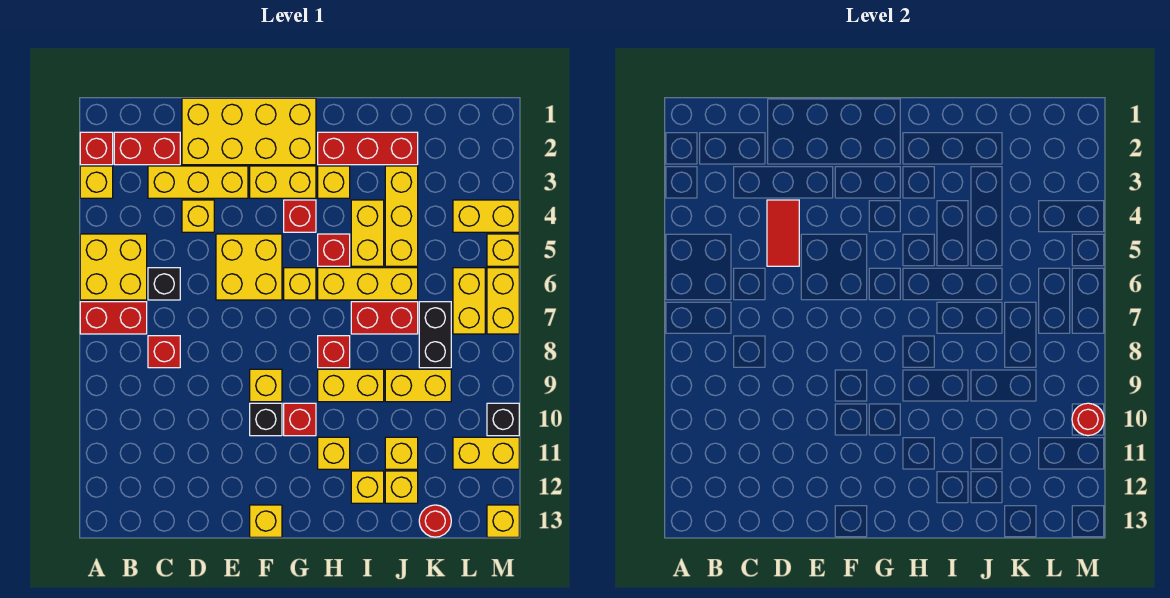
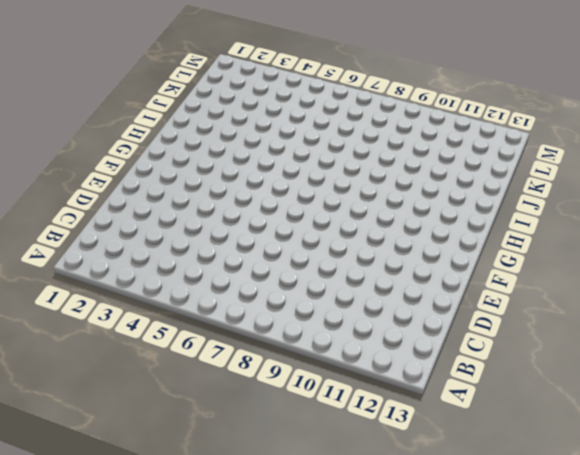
none -> red brick A2 level 1
none -> yellow brick A3 level 1
none -> yellow brick A5:B6 level 1
none -> red brick A7:B7 level 1

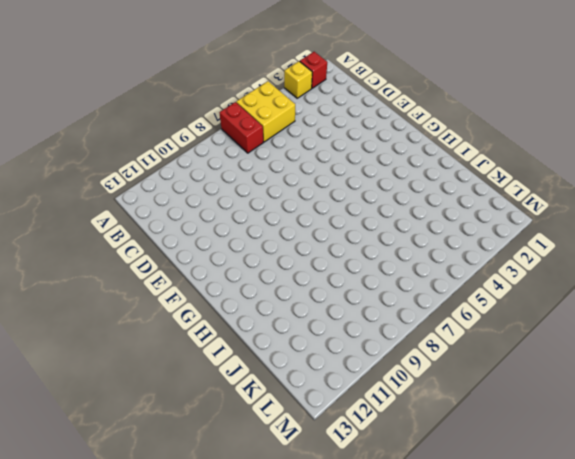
none -> red brick B2:C2 level 1
none -> yellow brick C3:E3 level 1
none -> black brick C6 level 1
none -> red brick C8 level 1

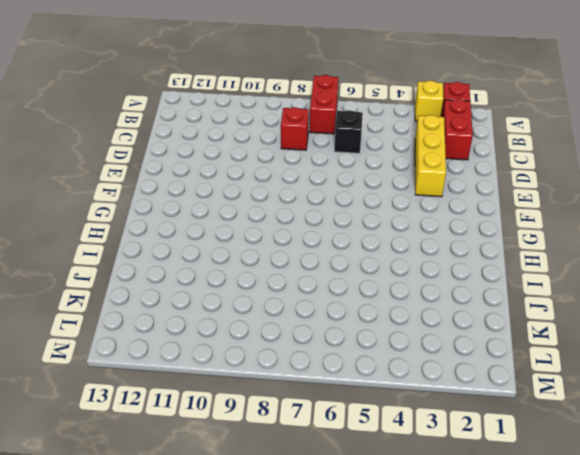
none -> yellow brick A5:B6 level 1
none -> yellow brick D1:G2 level 1
none -> yellow brick D4 level 1
none -> yellow brick E5:F6 level 1

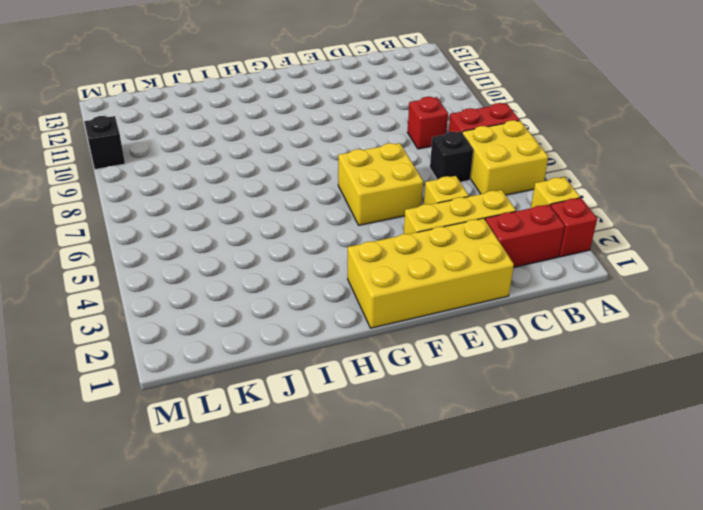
none -> yellow brick F3:G3 level 1
none -> yellow brick F9 level 1
none -> black brick F10 level 1
none -> yellow brick F13 level 1

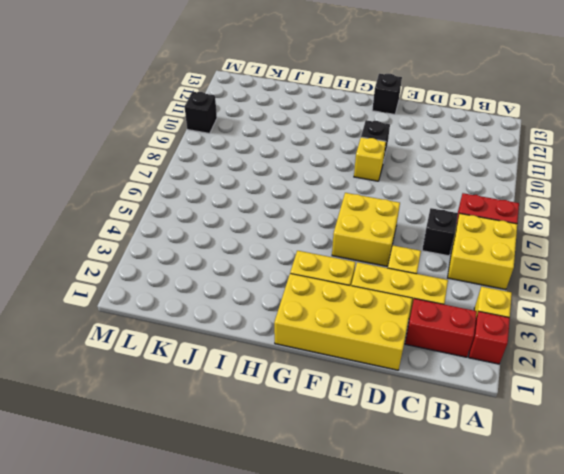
black brick F13 level 1 -> yellow brick F13 level 1
none -> red brick C8 level 1
none -> red brick G4 level 1
none -> yellow brick G6 level 1
none -> red brick G10 level 1

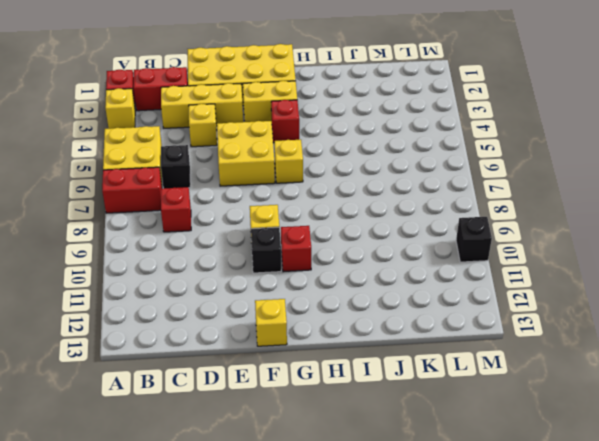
none -> red brick H2:J2 level 1
none -> yellow brick H3 level 1
none -> red brick H5 level 1
none -> yellow brick H6:J6 level 1

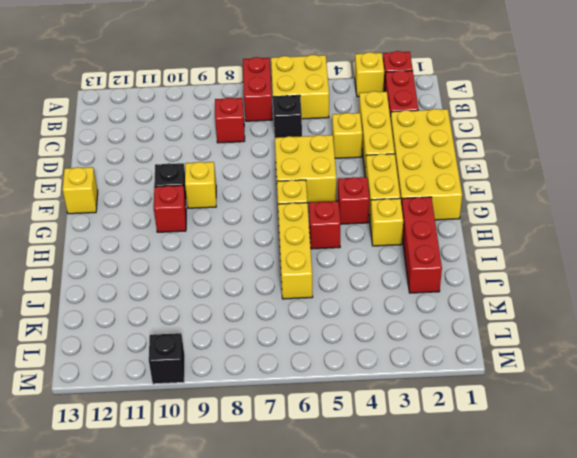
none -> red brick H8 level 1
none -> yellow brick H9:I9 level 1
none -> yellow brick H11 level 1
none -> yellow brick I4:I5 level 1

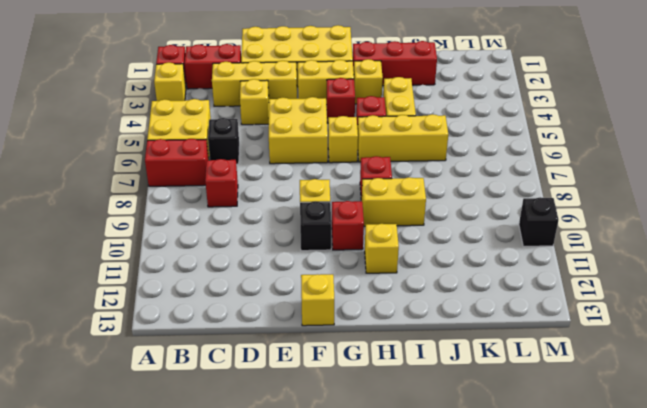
none -> red brick I7:J7 level 1
none -> yellow brick I12 level 1
none -> yellow brick J3:J5 level 1
none -> yellow brick J9:K9 level 1

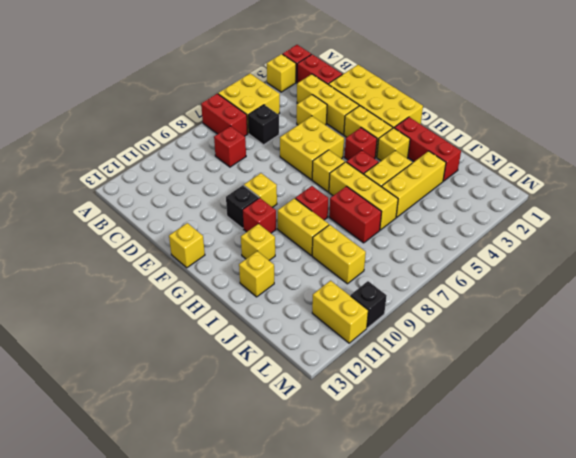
none -> yellow brick J11 level 1
none -> yellow brick J12 level 1
none -> black brick K7:K8 level 1
none -> red round brick K13 level 1

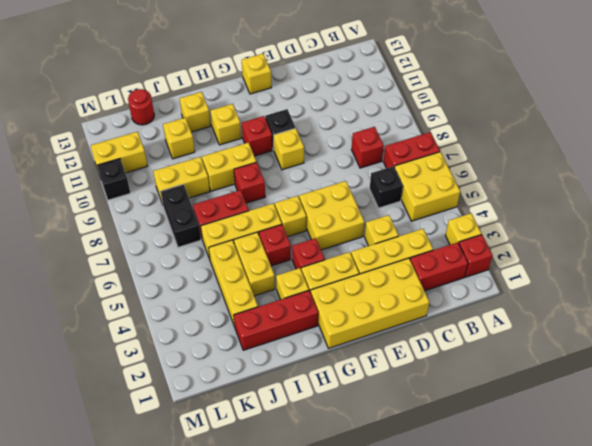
none -> yellow brick J12 level 1
none -> yellow brick L4:M4 level 1
none -> yellow brick L6:L7 level 1
none -> yellow brick M5 level 1

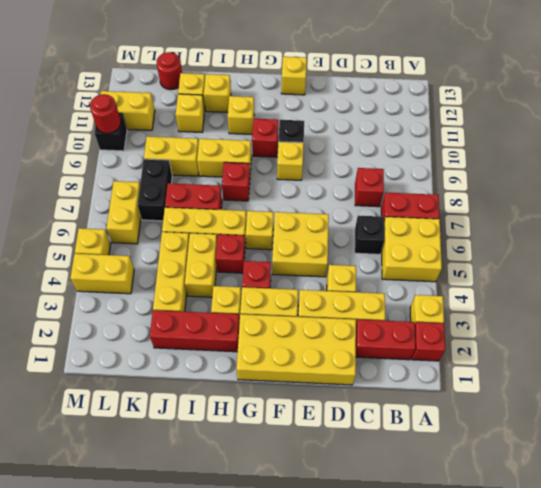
none -> yellow brick M6:M7 level 1
none -> yellow brick M13 level 1
none -> red tile D4:D5 level 2

